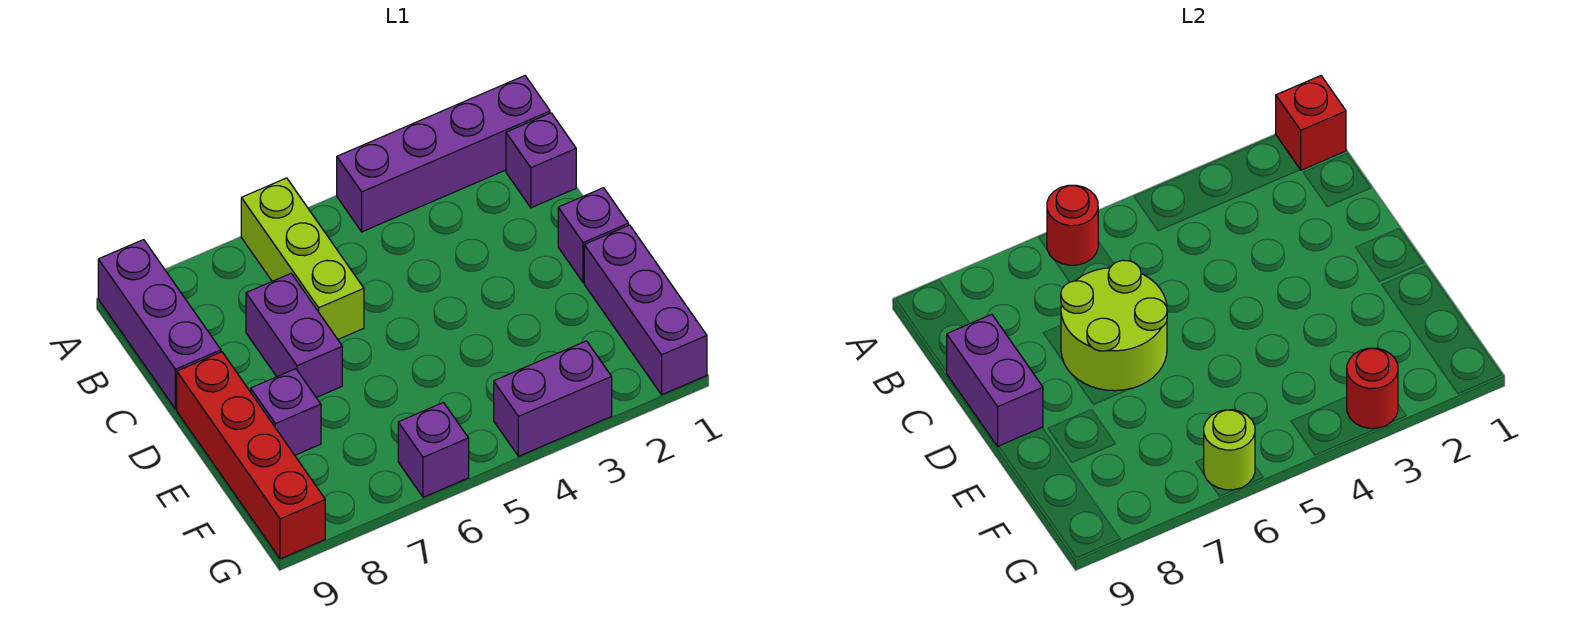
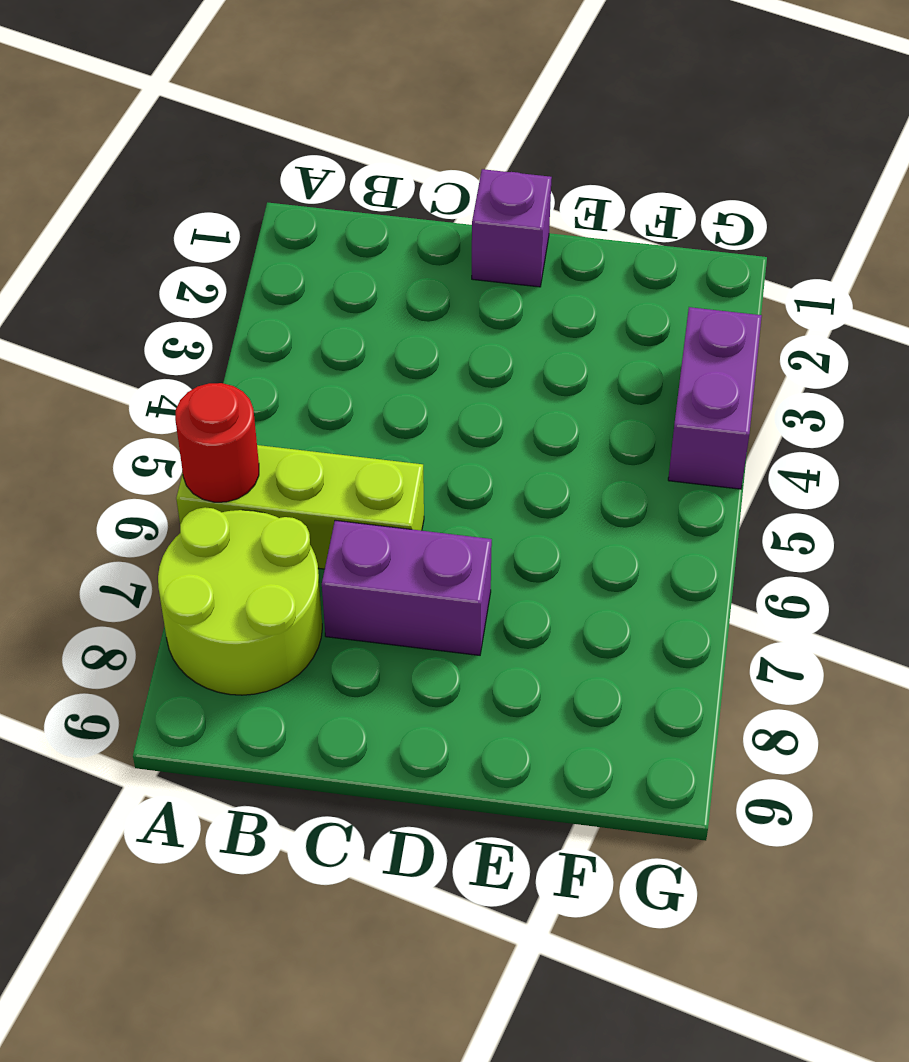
lime round brick A7:B8 level 1 -> lime round brick C6:D7 level 2
none -> purple brick A1:A4 level 1
none -> purple brick A9:C9 level 1
none -> purple brick B1 level 1

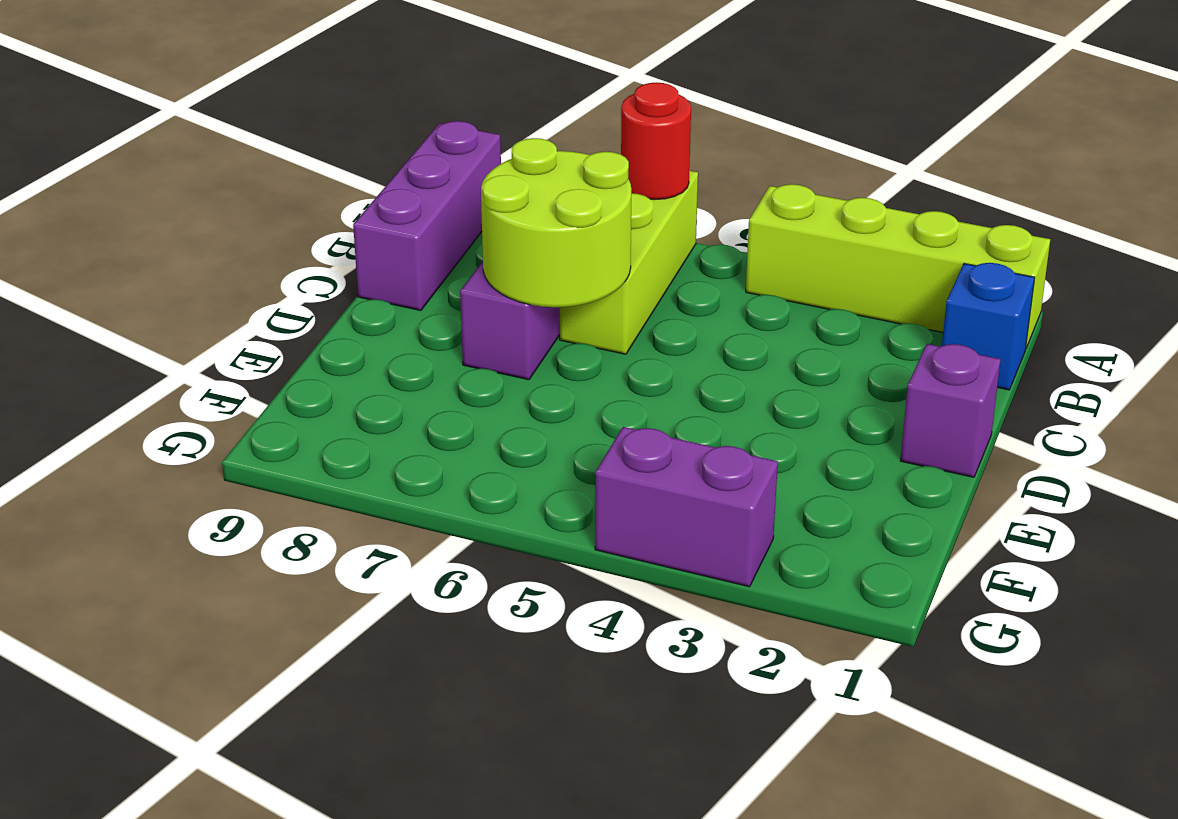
lime brick A1:A4 level 1 -> purple brick A1:A4 level 1
blue brick B1 level 1 -> purple brick B1 level 1
none -> red brick D9:G9 level 1
none -> purple brick E1:G1 level 1
none -> purple brick E8 level 1

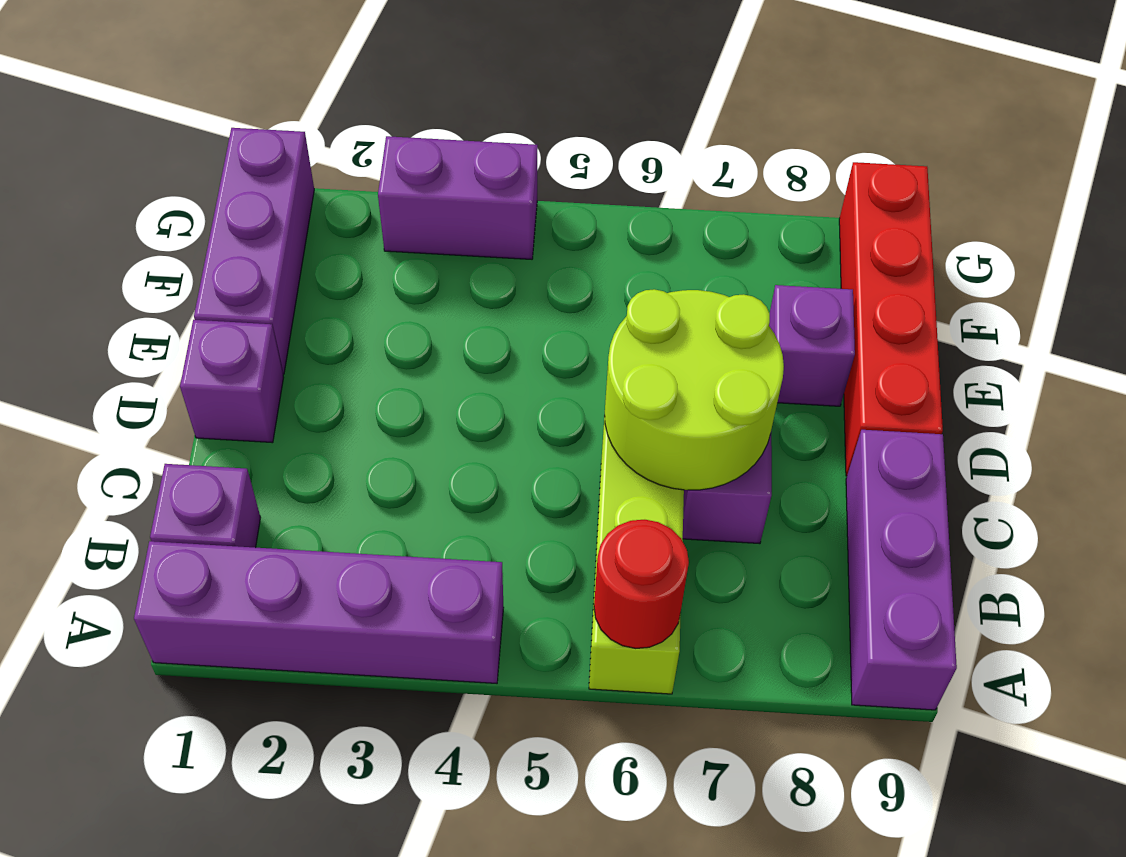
none -> purple brick G6 level 1
none -> red brick A1 level 2
none -> purple brick C9:D9 level 2

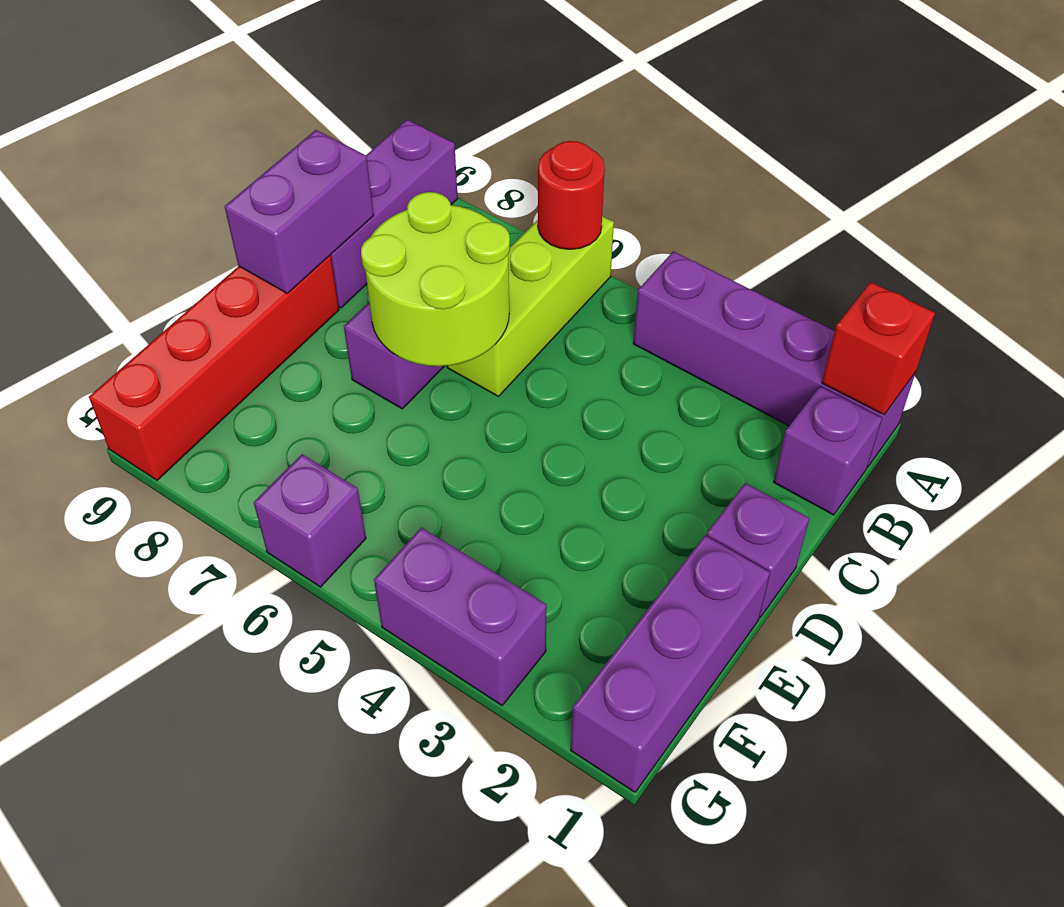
none -> purple brick E8 level 1
none -> red round brick G3 level 2
none -> lime round brick G6 level 2

